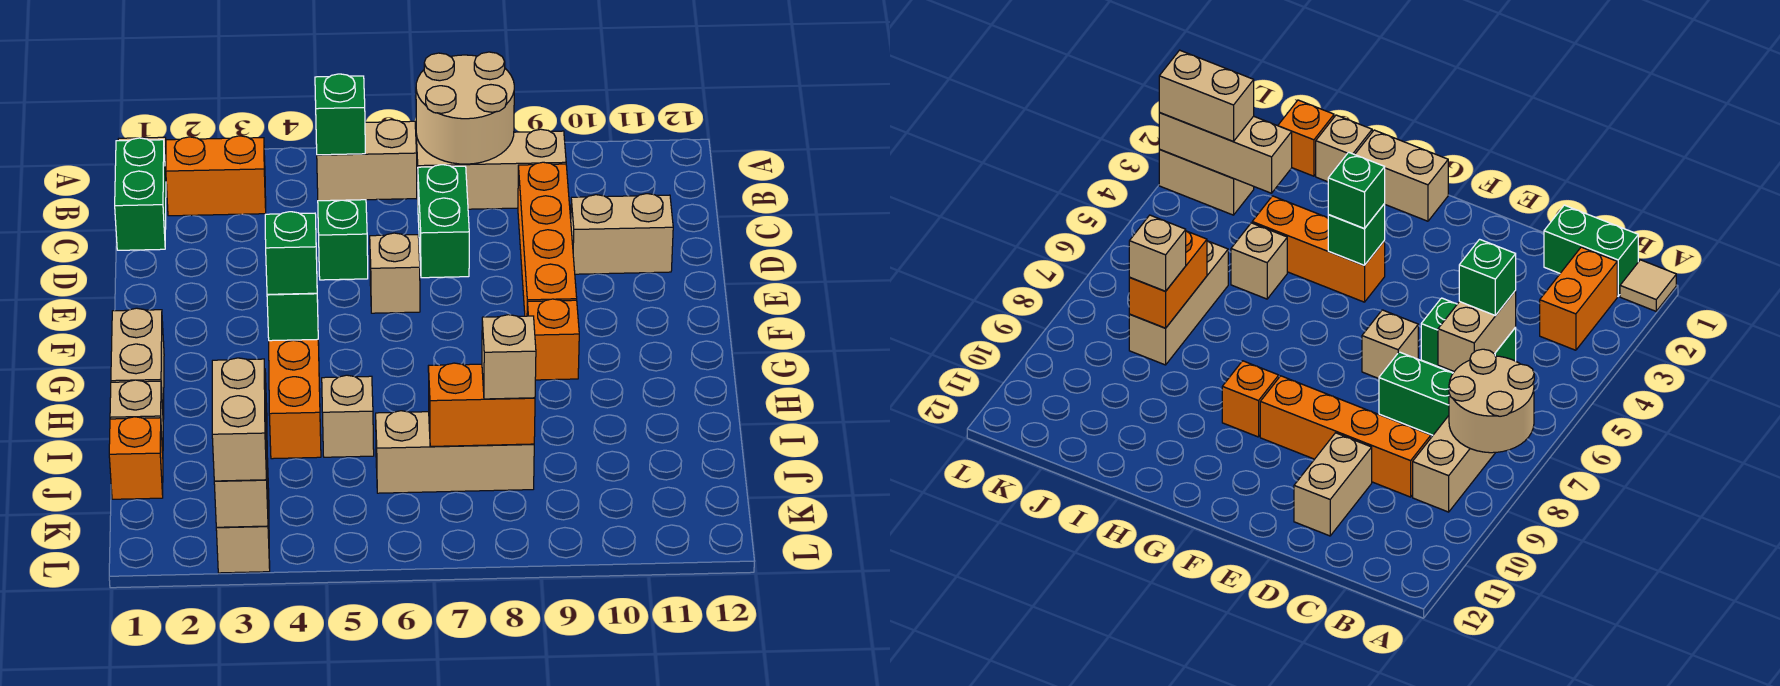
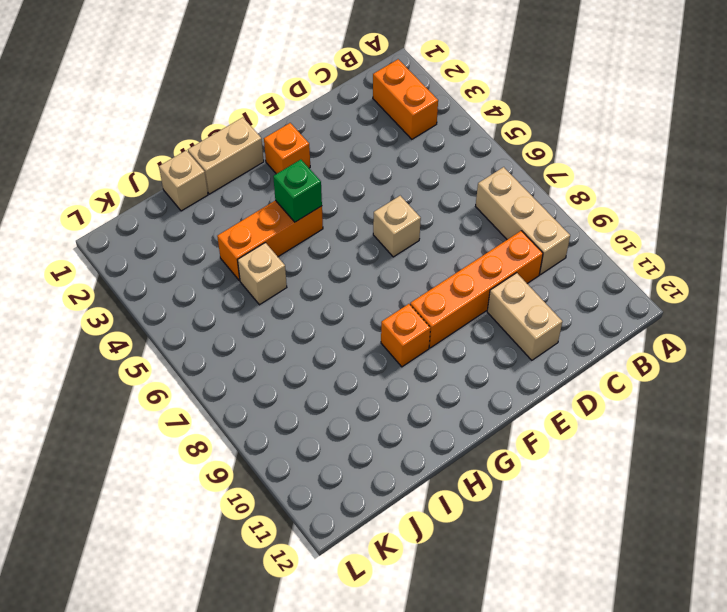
orange brick F2 level 1 -> orange brick J1 level 1
none -> tan tile A1 level 1
none -> green brick B1:C1 level 1
none -> green brick C5:D5 level 1

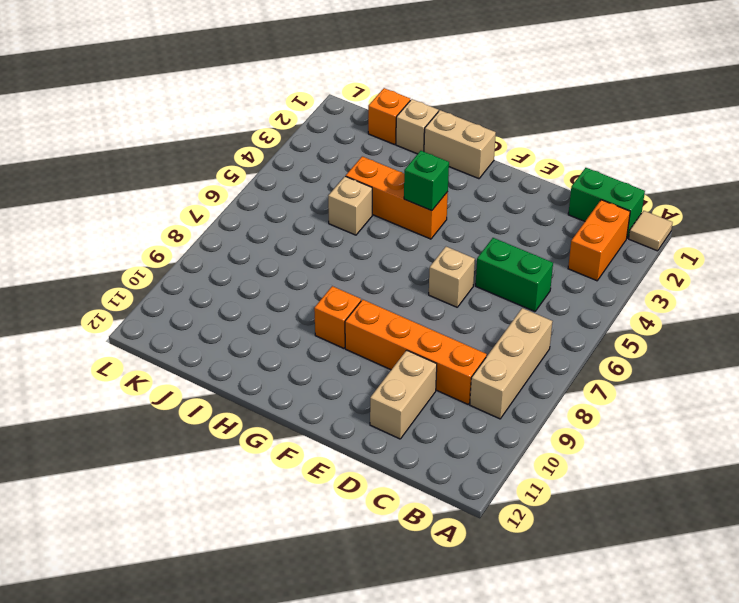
none -> green brick C7:D7 level 1
none -> tan brick J6:J8 level 1
none -> tan brick K3:L3 level 1

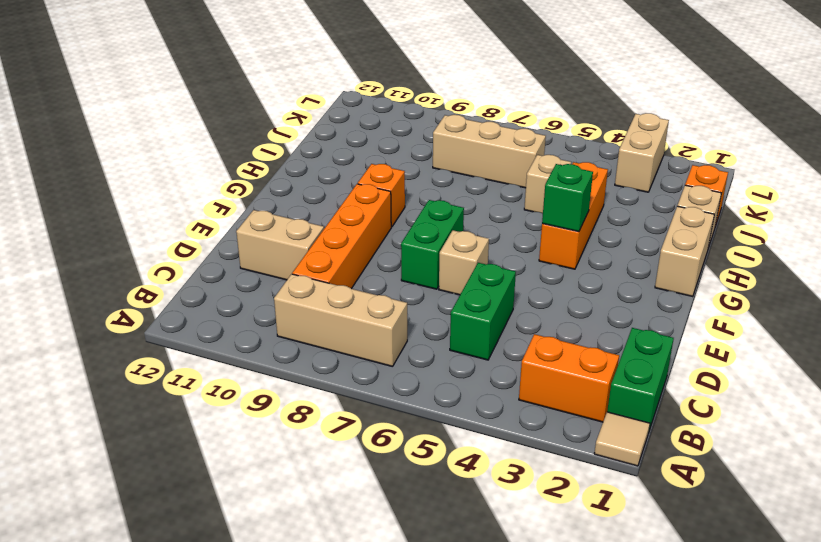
green brick E7:F7 level 1 -> green brick C7:D7 level 1
none -> tan round brick A7:B8 level 2
none -> tan brick C5:C6 level 2
none -> tan brick J3:L3 level 2

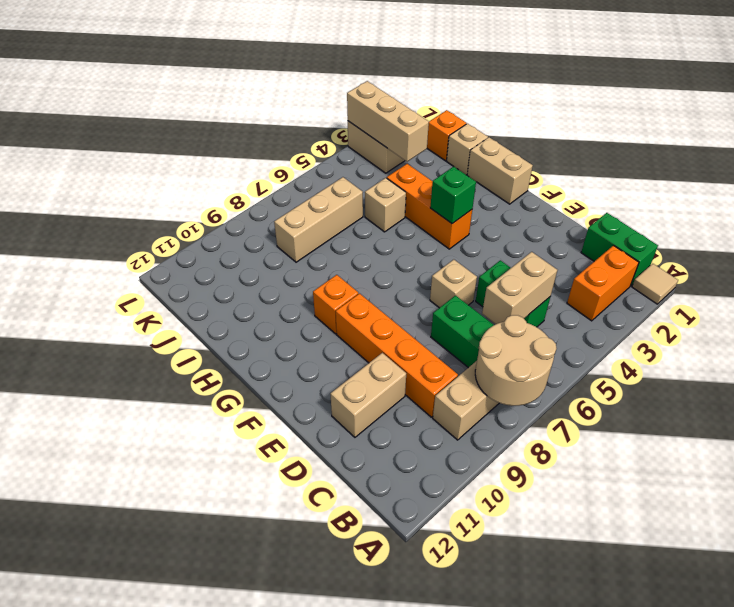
none -> orange brick J7:J8 level 2
none -> green brick C5 level 3
none -> green brick G4 level 3

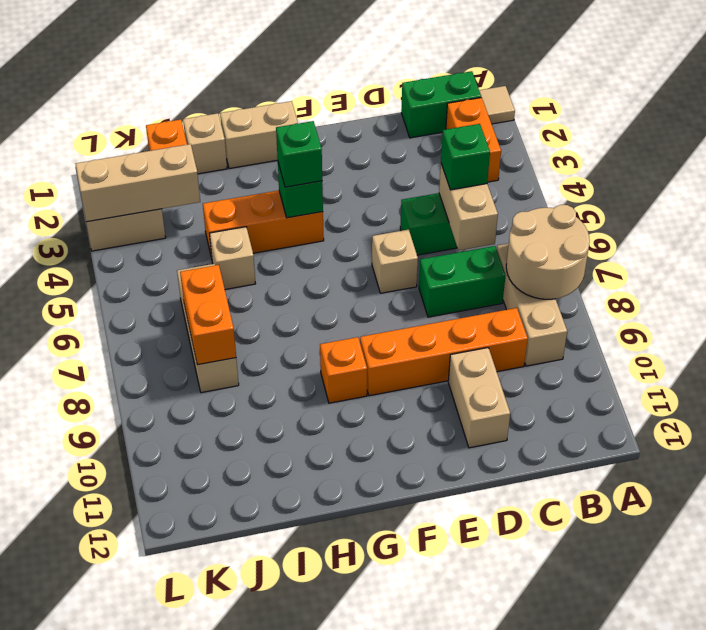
none -> tan brick J8 level 3
none -> tan brick K3:L3 level 3

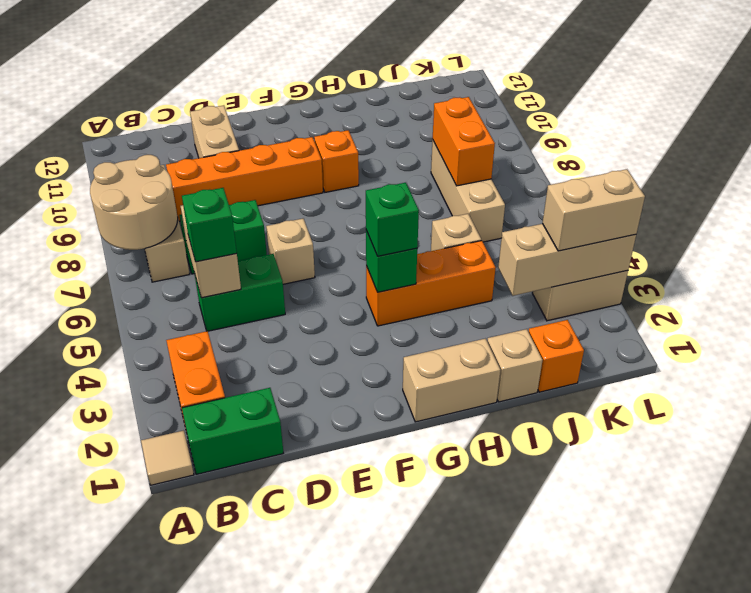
none -> tan brick J8 level 3

